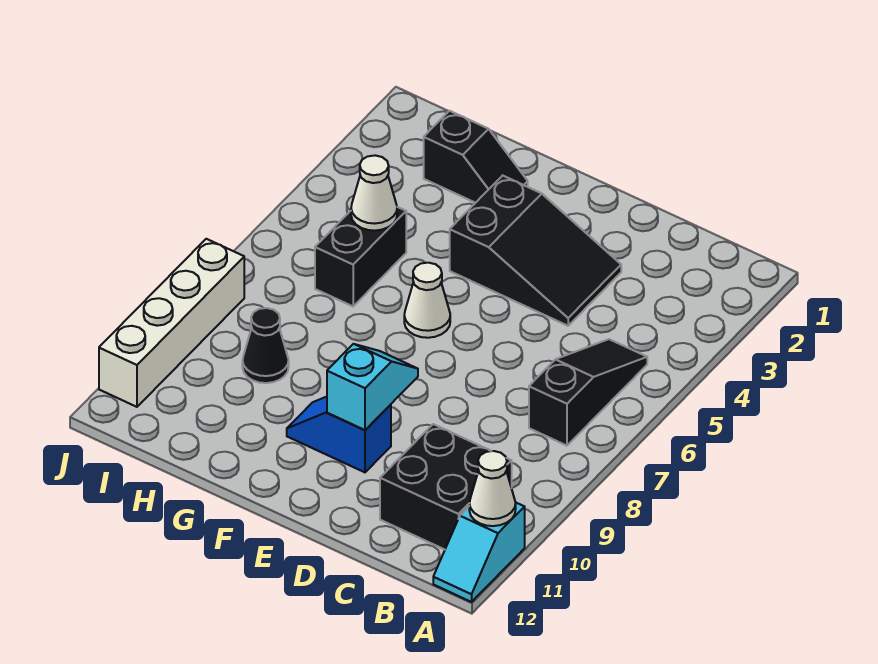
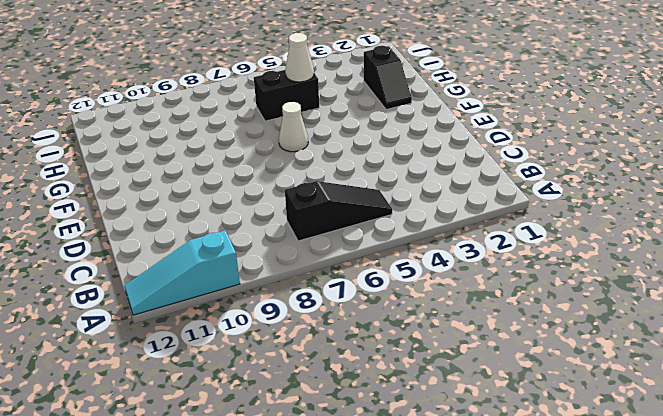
cyan slope A10:A12 level 1 top 10 -> cyan slope A11:A12 level 1 top 11
none -> black brick B10:C11 level 1
none -> black slope D3:F4 level 1 top F
none -> blue slope E10:F10 level 1 top E

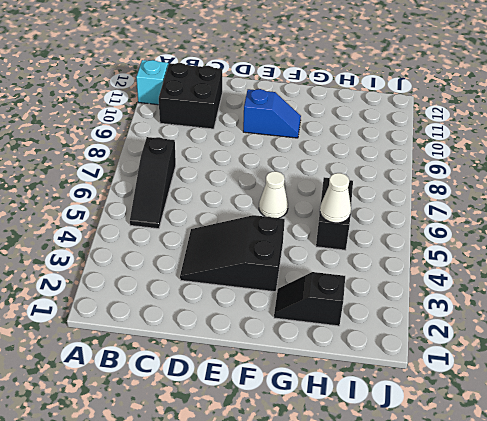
none -> black cone H9 level 1
none -> white brick J8:J11 level 1
none -> white cone A11 level 2

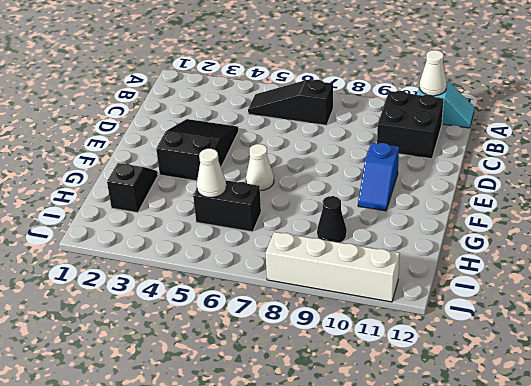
none -> cyan slope E9:E10 level 2 top 10

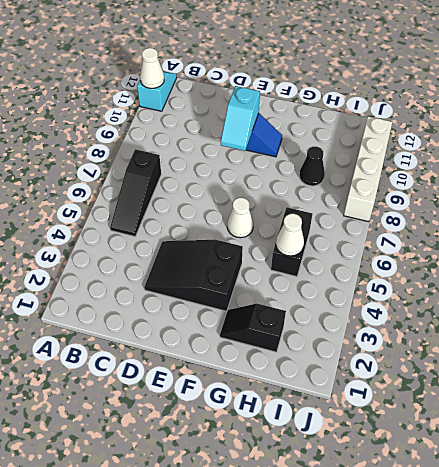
none -> black brick B10:C11 level 1

